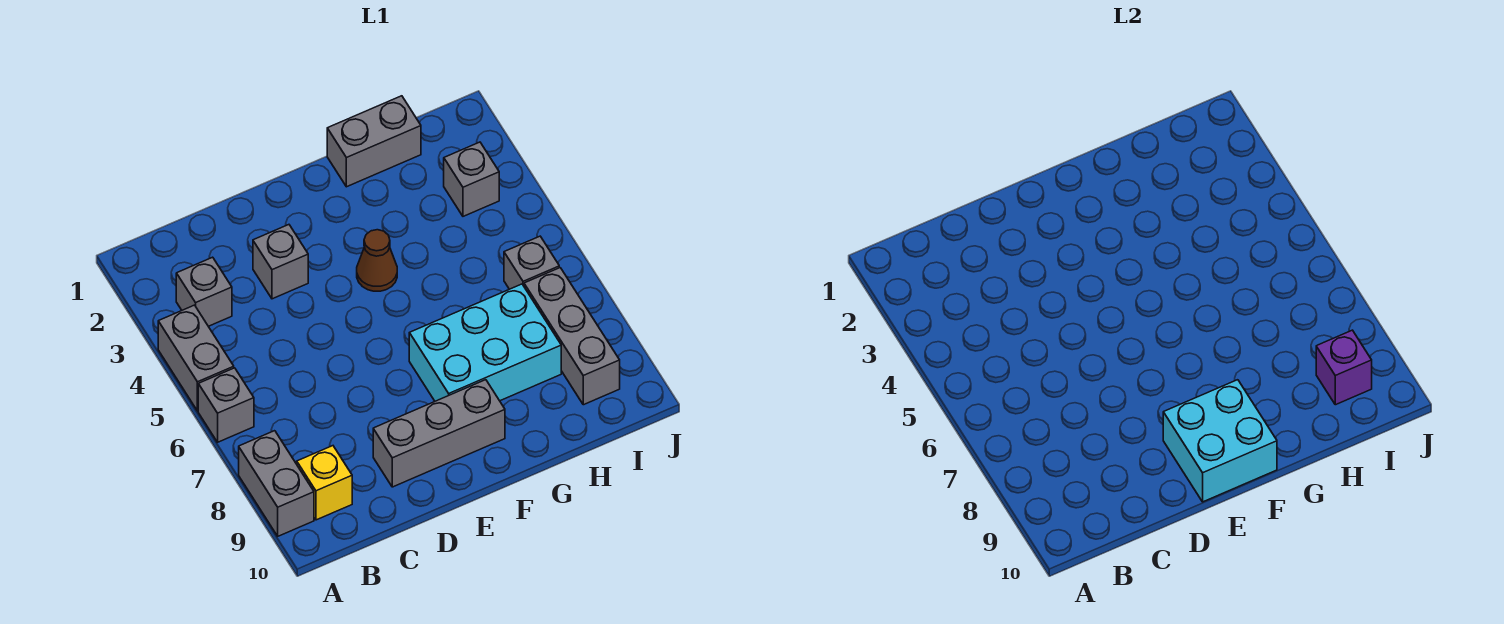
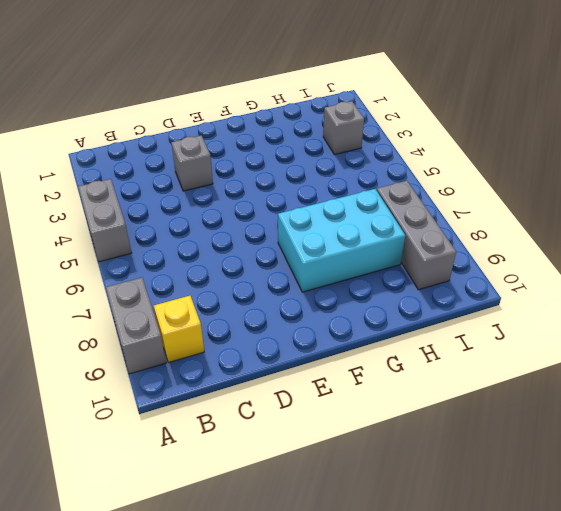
none -> grey brick A6 level 1
none -> grey brick B3 level 1
none -> grey brick D9:F9 level 1

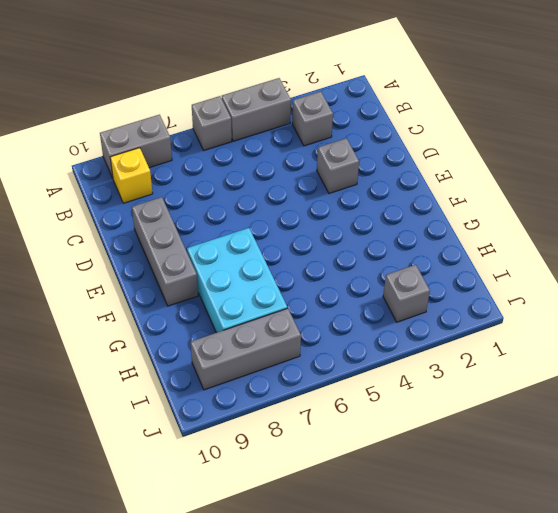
none -> brown cone F4 level 1
none -> grey brick G1:H1 level 1
none -> grey brick I6 level 1

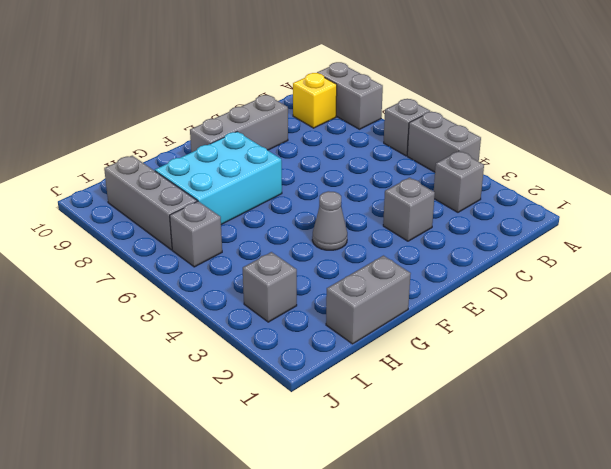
grey cone F4 level 1 -> brown cone F4 level 1
none -> cyan brick E9:F10 level 2
none -> purple brick I9 level 2

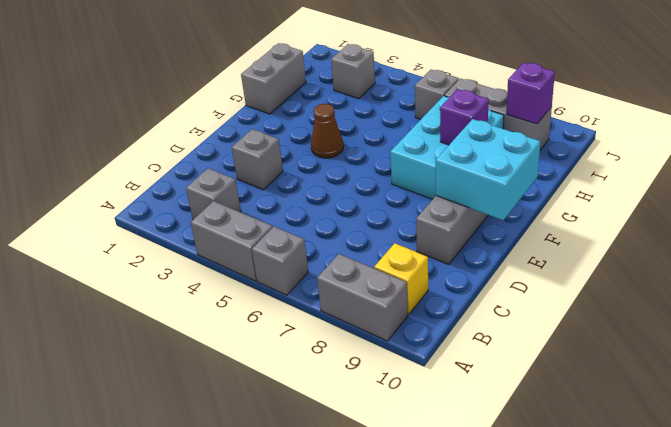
purple brick G8 level 2 -> none

